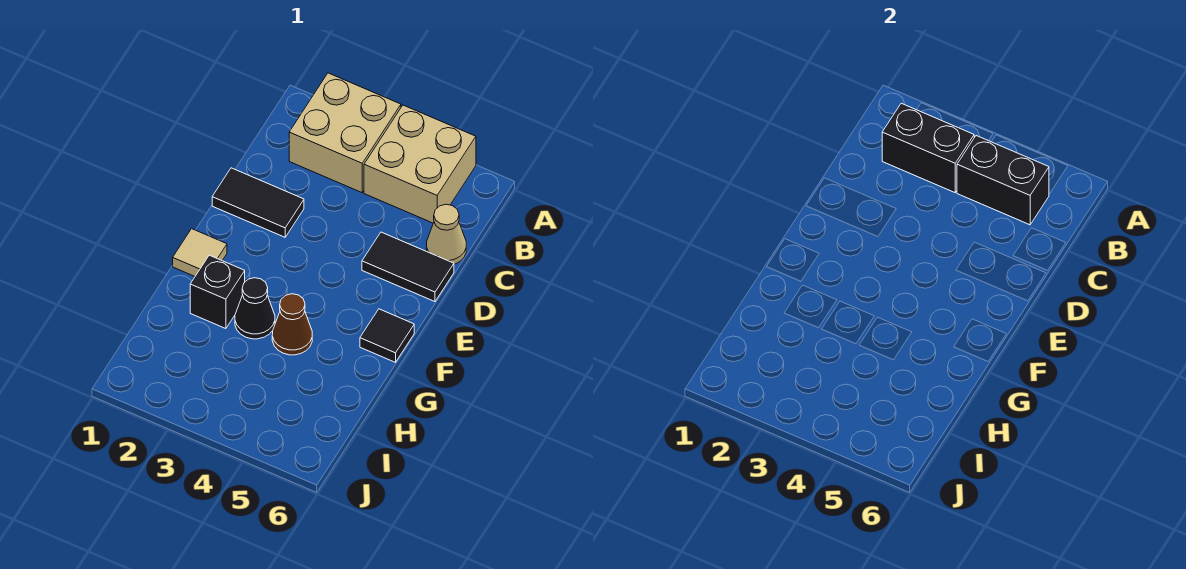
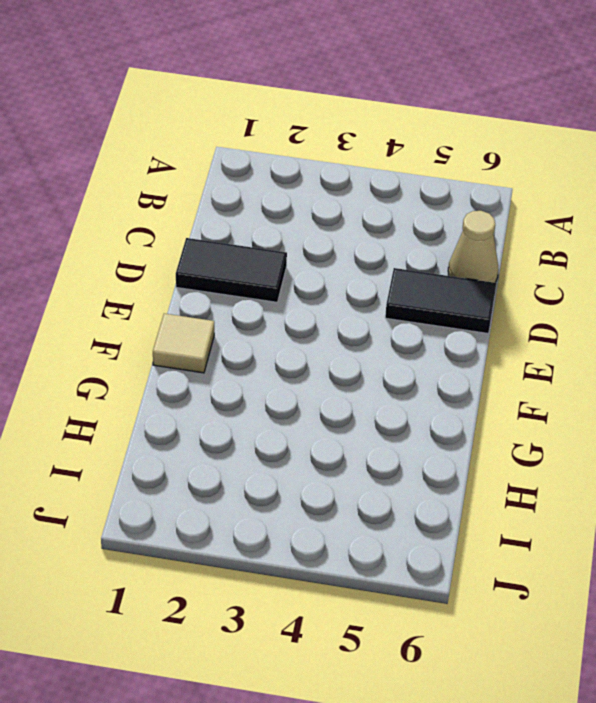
none -> tan brick A2:B3 level 1
none -> tan brick A4:B5 level 1
none -> black tile F6 level 1

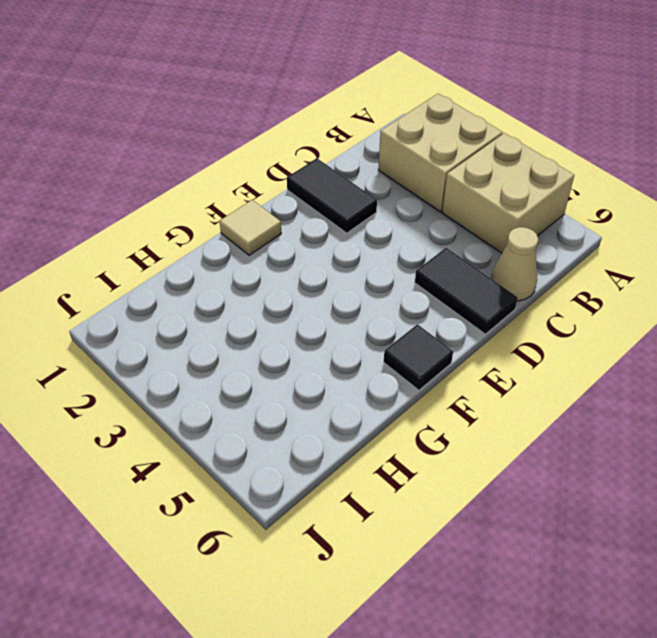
none -> black brick G2 level 1
none -> black cone G3 level 1
none -> brown cone G4 level 1

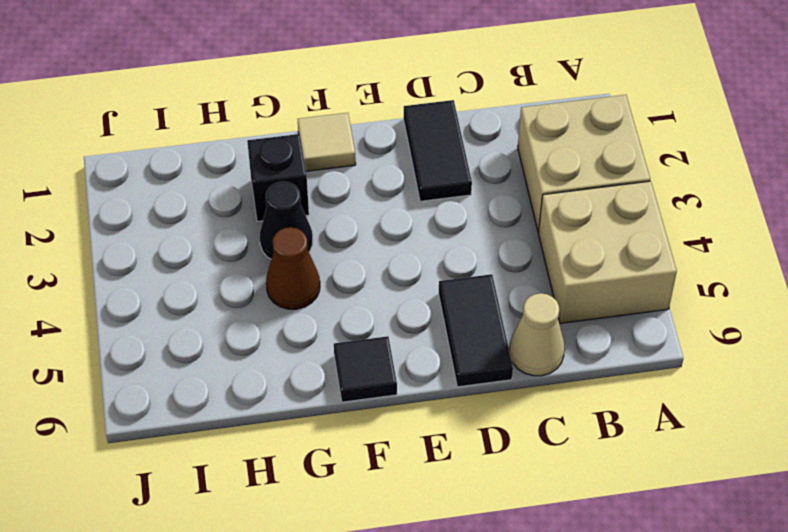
none -> black brick B2:B3 level 2
none -> black brick B4:B5 level 2

